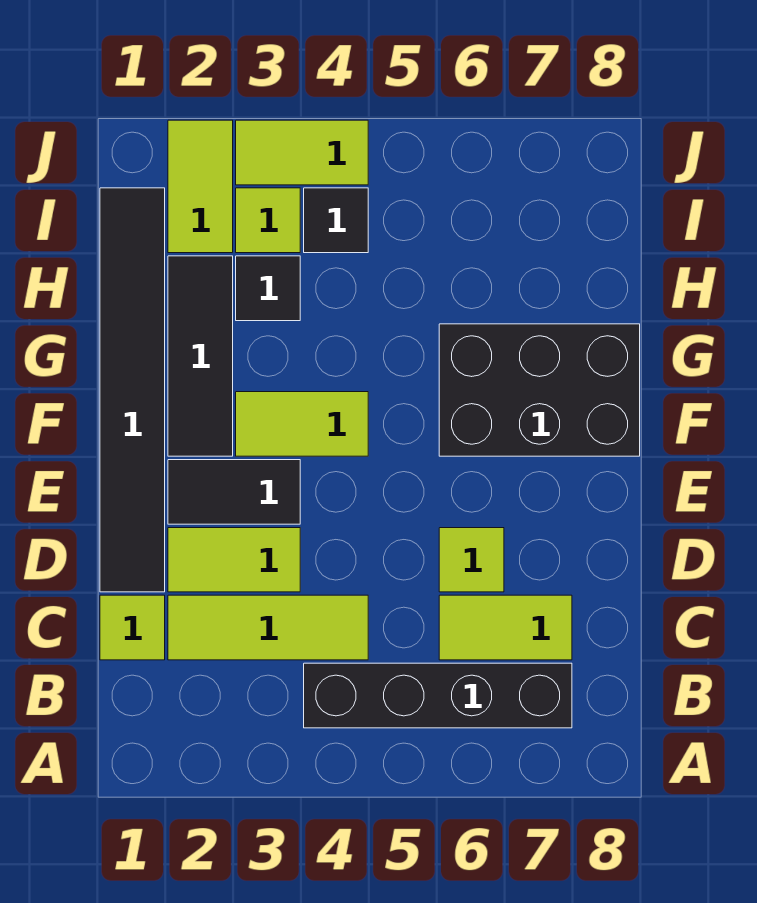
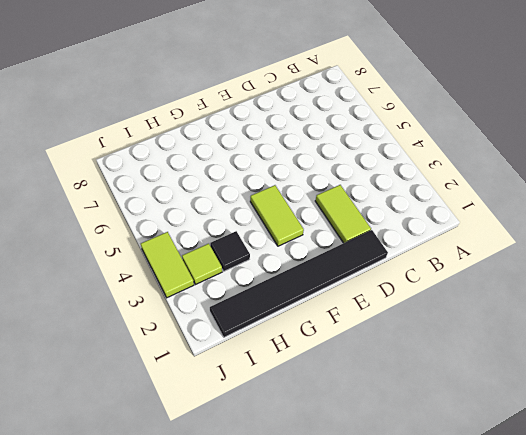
none -> black brick B4:B7 level 1
none -> lime tile C1 level 1
none -> lime tile C2:C4 level 1

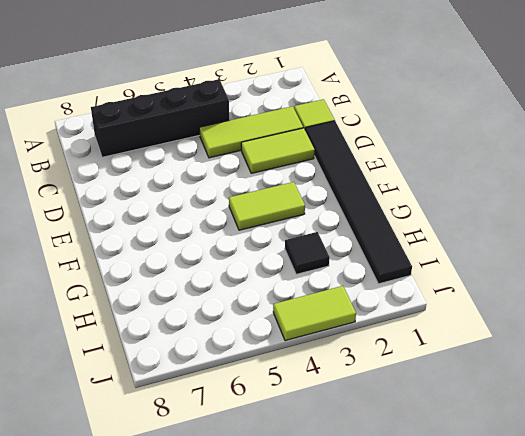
none -> lime tile C6:C7 level 1
none -> lime tile D6 level 1
none -> black tile E2:E3 level 1

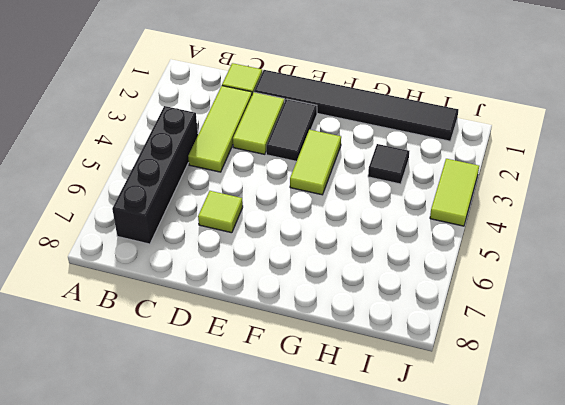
none -> lime tile C6:C7 level 1
none -> black tile F2:H2 level 1
none -> black brick F6:G8 level 1

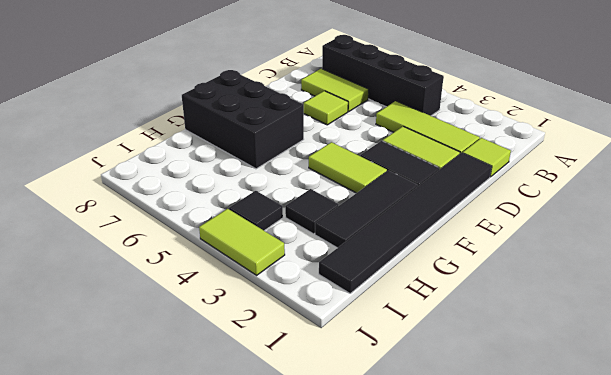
none -> lime tile I2:J2 level 1
none -> lime tile I3 level 1

